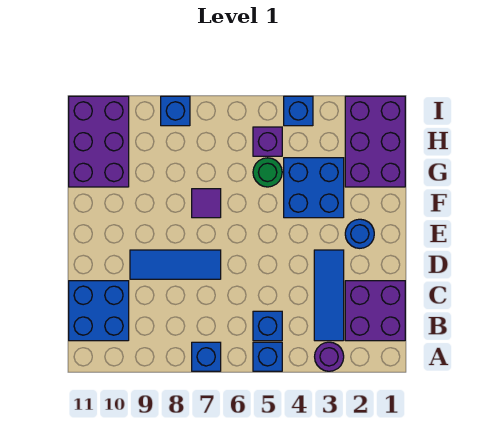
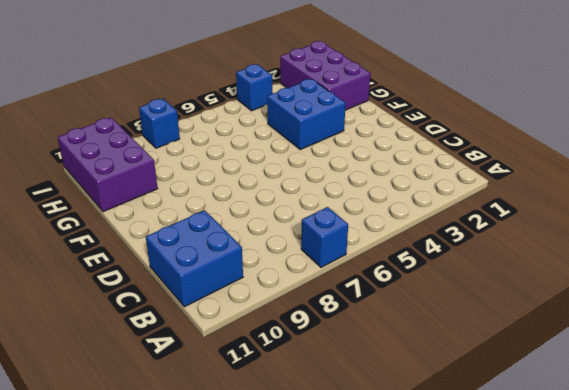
none -> purple round brick A3 level 1
none -> blue brick A5 level 1
none -> purple brick B1:C2 level 1

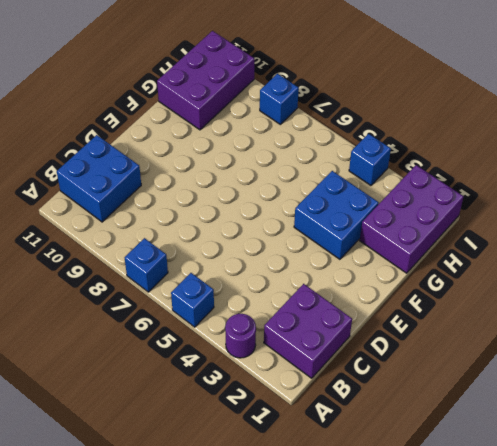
none -> blue tile B3:D3 level 1
none -> blue brick B5 level 1
none -> blue tile D7:D9 level 1

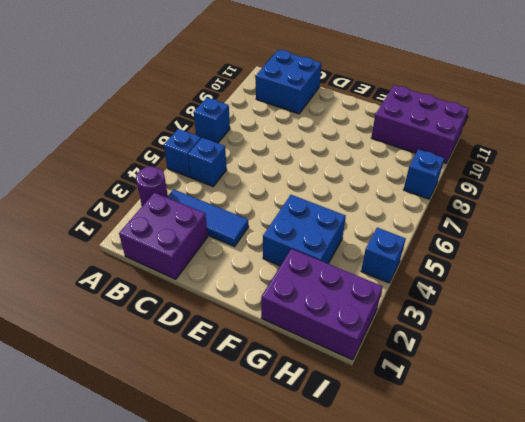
none -> blue tile D7:D9 level 1
none -> blue round brick E2 level 1
none -> purple tile F7 level 1

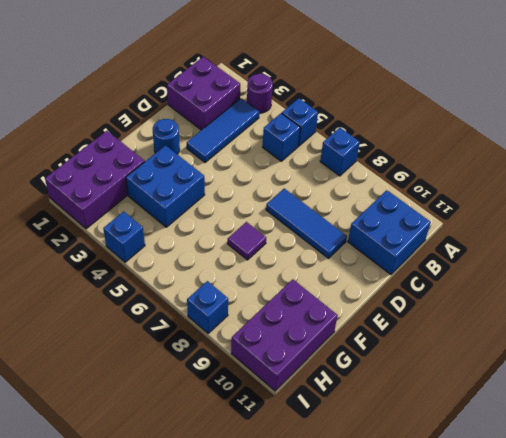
none -> green round brick G5 level 1
none -> purple brick H5 level 1

